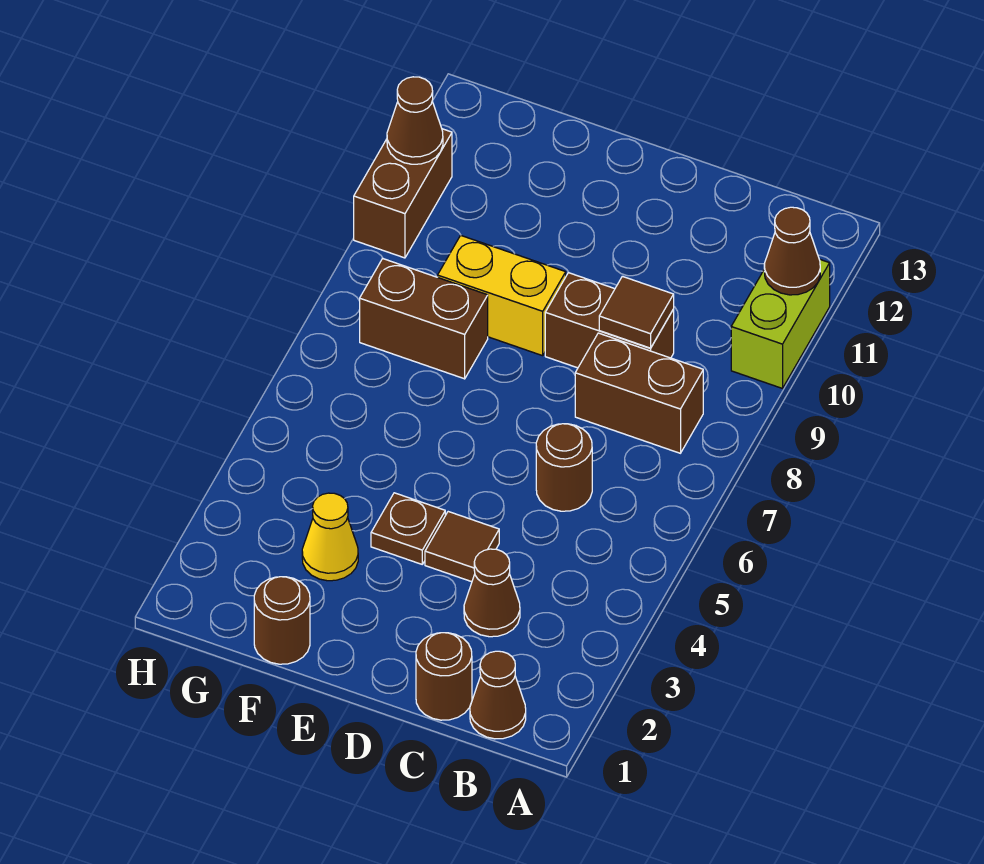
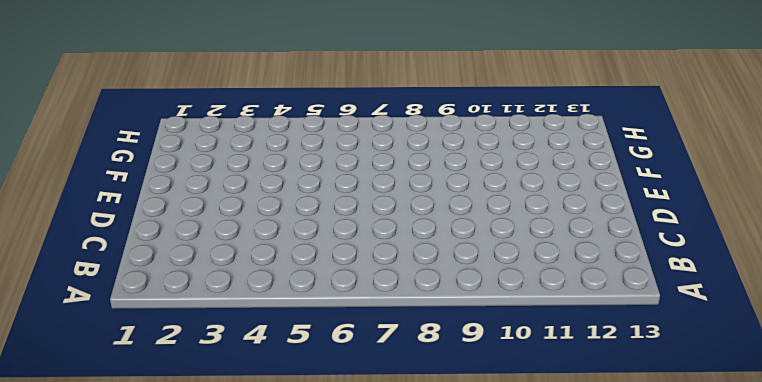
none -> lime brick A10:A11 level 1
none -> brown cone B1 level 1
none -> brown brick B8:C8 level 1

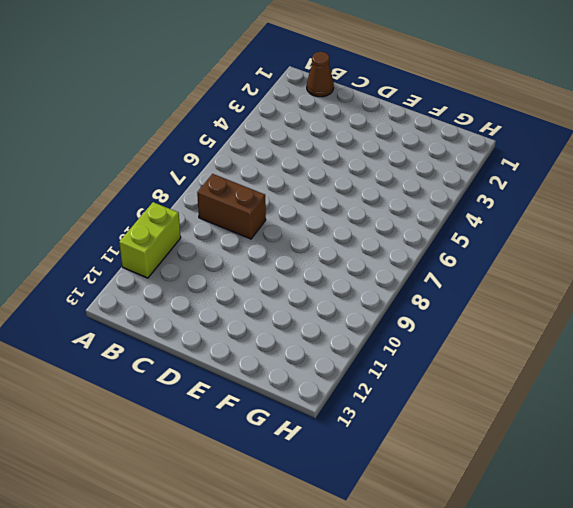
none -> brown round brick C1 level 1
none -> brown cone C3 level 1
none -> brown round brick C6 level 1

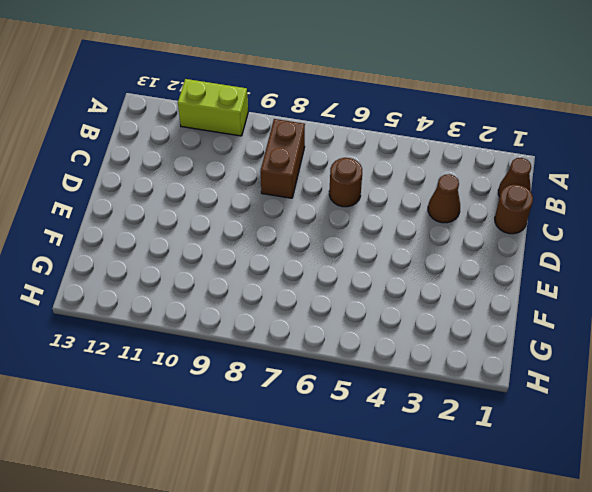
none -> brown brick C9:D9 level 1
none -> brown tile D4 level 1
none -> brown plate E4 level 1

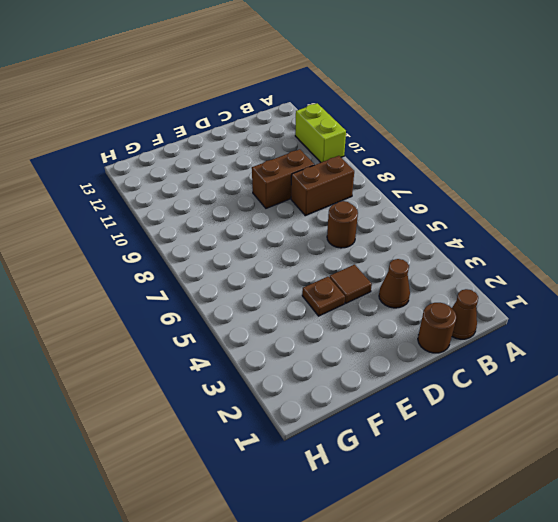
none -> yellow brick E9:F9 level 1
none -> brown round brick F1 level 1
none -> yellow cone F3 level 1

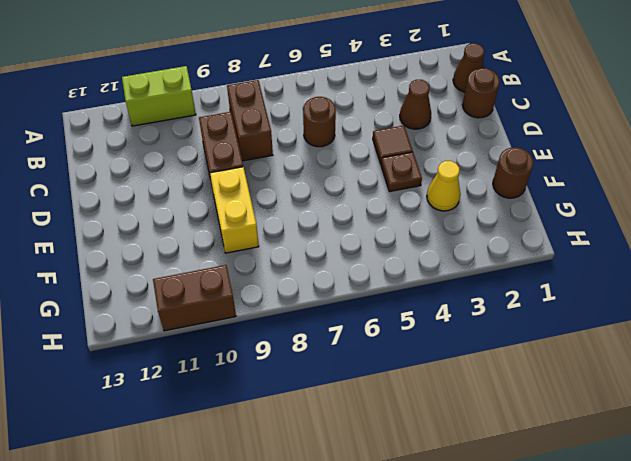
none -> brown brick F8:G8 level 1
none -> brown cone A11 level 2
none -> brown tile C9 level 2

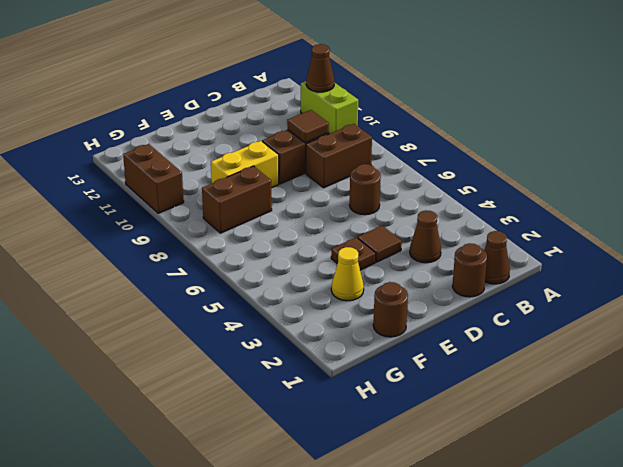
none -> brown cone H11 level 2

